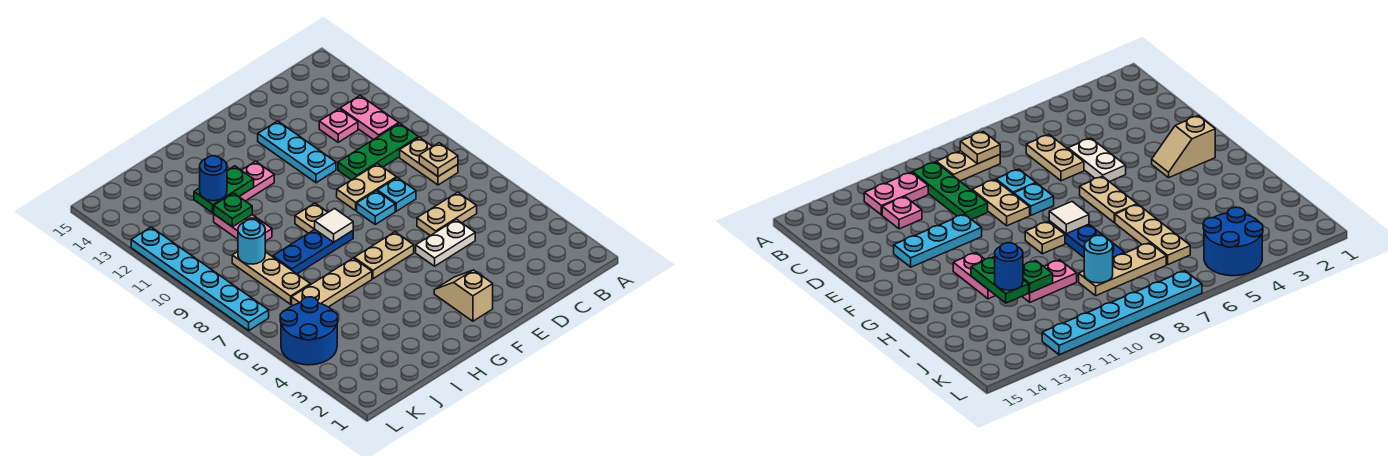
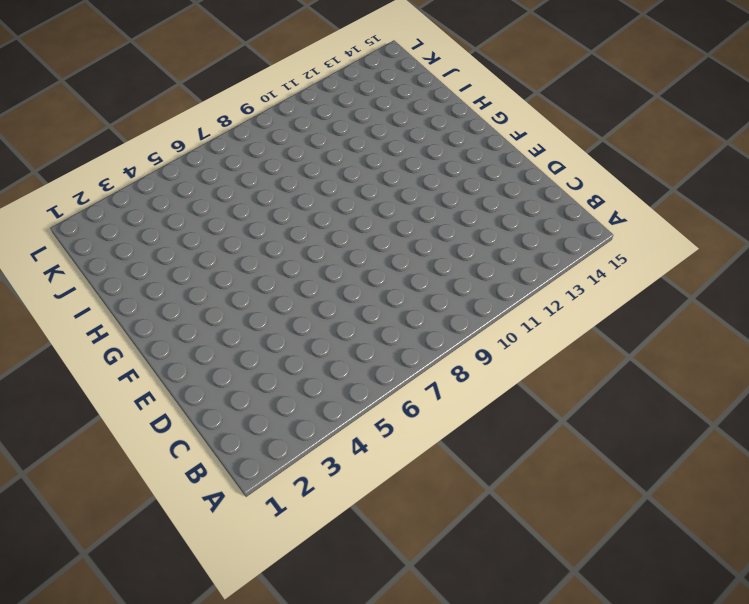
none -> tan plate B8:B9 level 1
none -> green plate B10:D10 level 1
none -> pink plate B11:B12 level 1

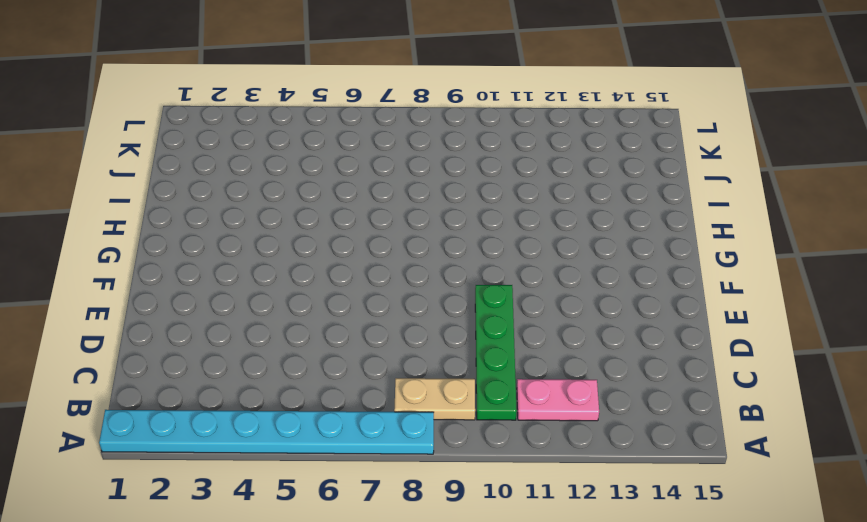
cyan plate A1:A8 level 1 -> none
green plate B10:E10 level 1 -> green plate B10:D10 level 1
none -> tan plate C6:D6 level 1
none -> pink plate C12 level 1
none -> white plate D5:E5 level 1

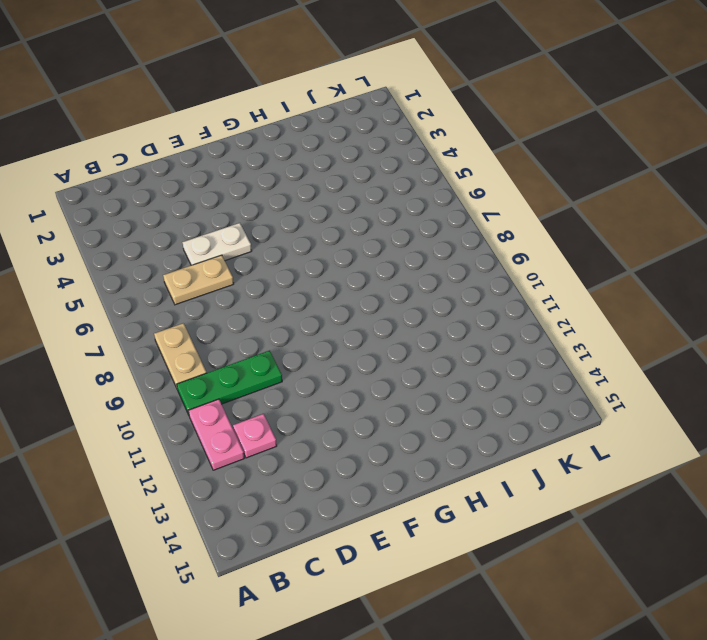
none -> cyan plate D8 level 1
none -> tan plate D9:E9 level 1
none -> cyan plate E8 level 1

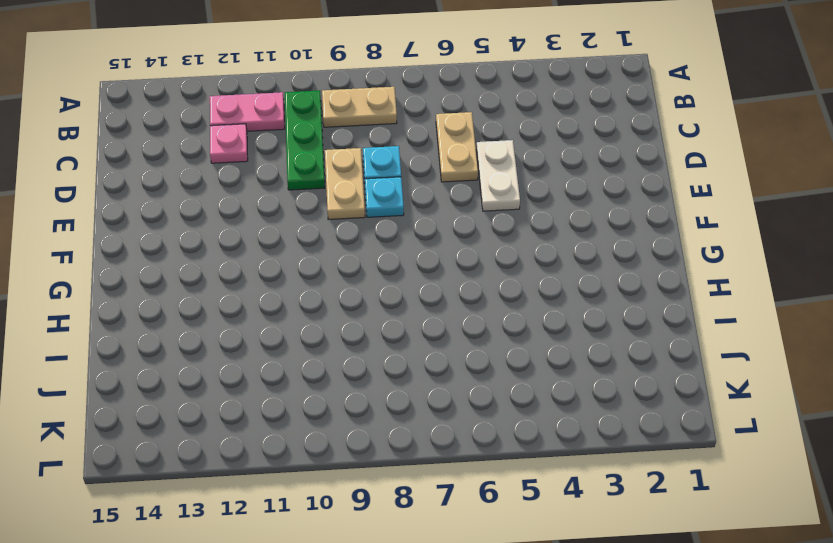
none -> cyan plate E11:E13 level 1
none -> tan slope F2:F3 level 1 top 2
none -> tan plate F6:G6 level 1

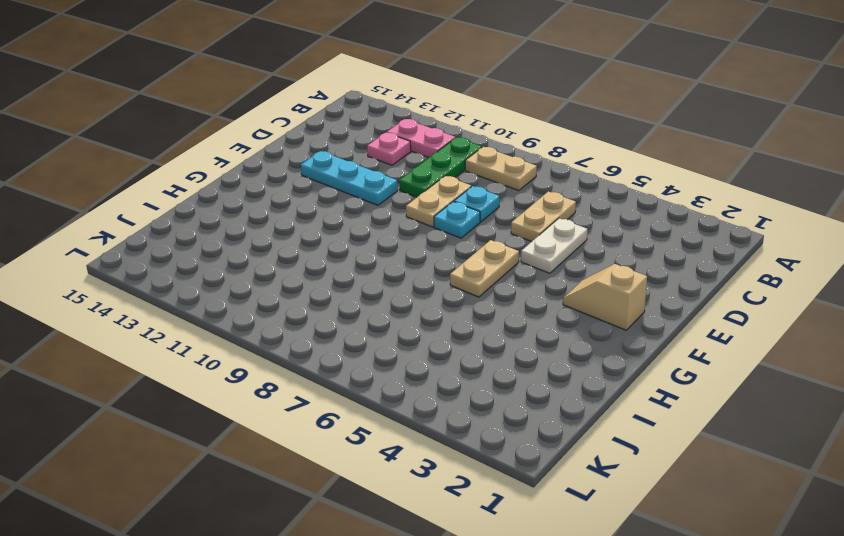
none -> blue plate G8:I8 level 1
none -> tan plate G9 level 1
none -> pink plate G12:H12 level 1

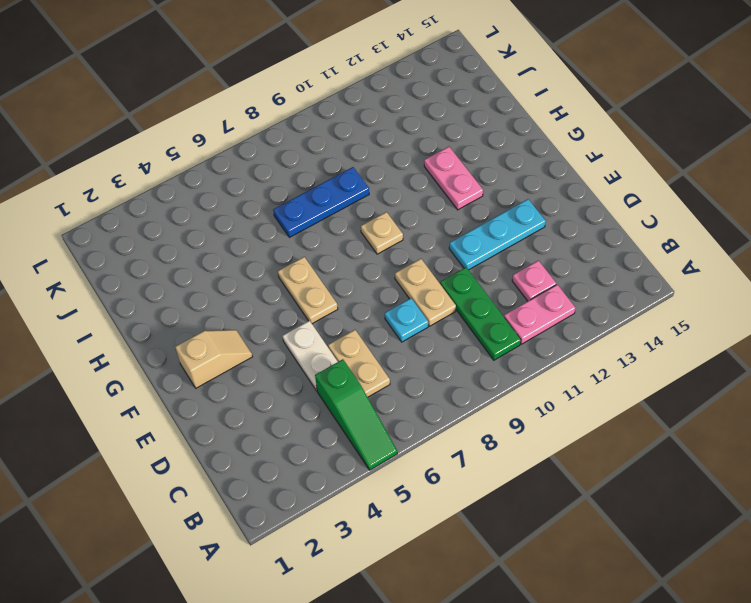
green slope A5:C5 level 1 top C -> none
blue plate I7:I9 level 1 -> blue plate G8:I8 level 1
none -> tan plate B8:B9 level 1
none -> cyan plate E8 level 1
none -> tan plate H6:J6 level 1

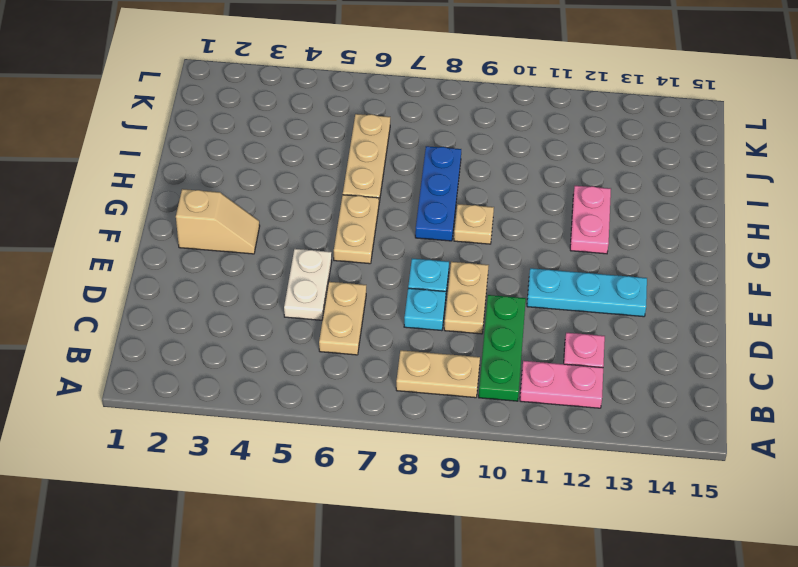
none -> pink plate I10:I11 level 1
none -> tan plate J7:J9 level 1
none -> blue round brick K4:L5 level 1

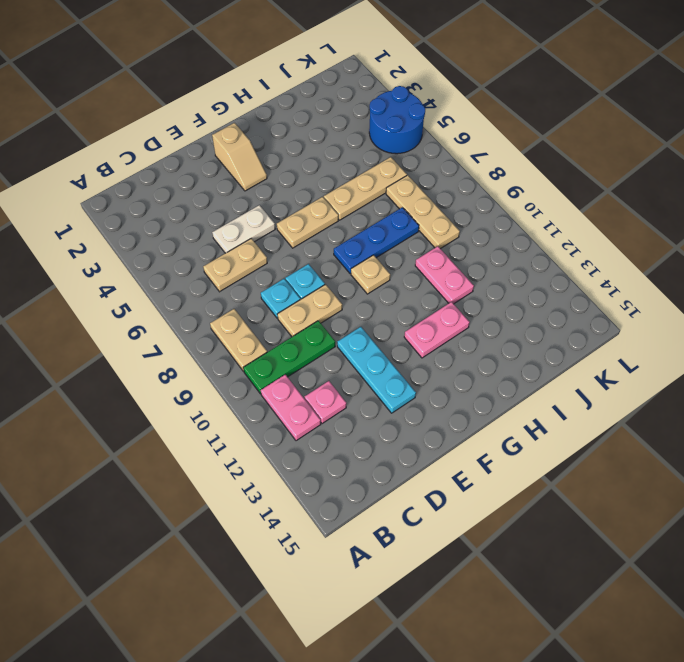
none -> cyan plate L7:L12 level 1
none -> tan plate B8 level 2
none -> white tile G8 level 2

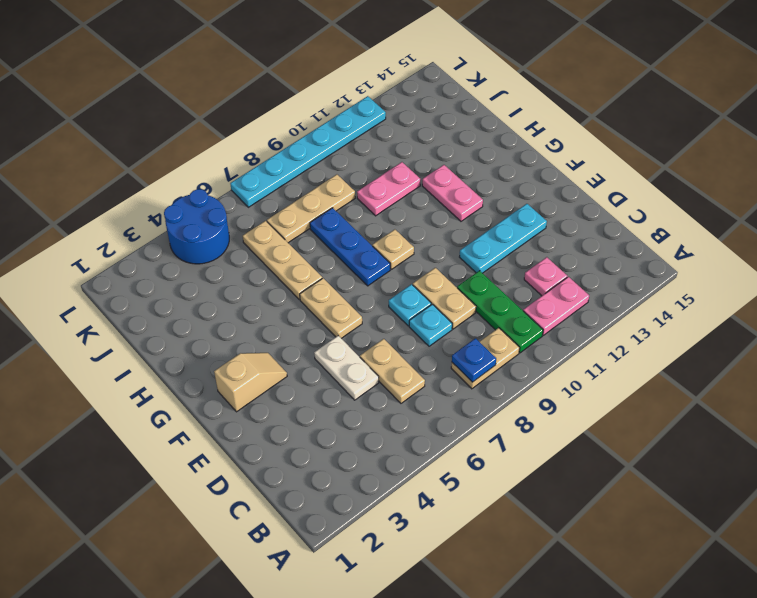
blue plate B8 level 2 -> tan plate B8 level 2
none -> white tile G8 level 2
none -> green plate H12:I12 level 2
none -> green plate I11 level 2

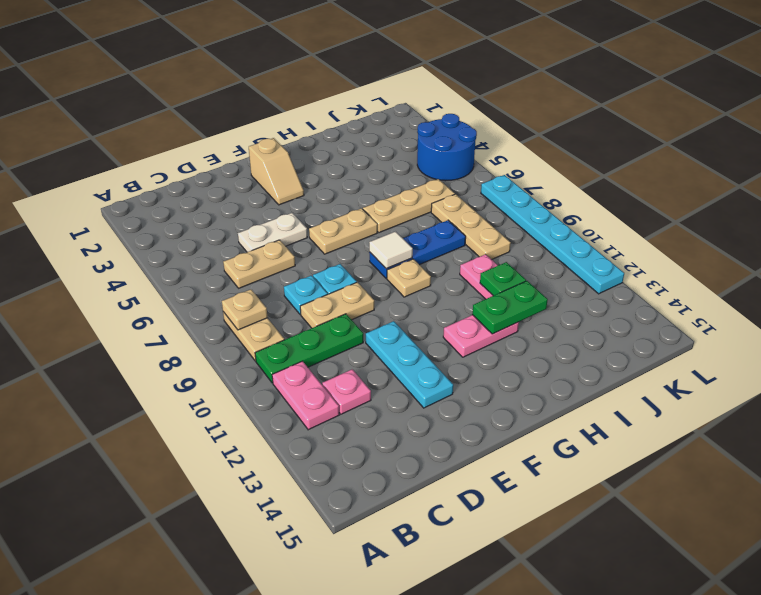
none -> cyan round brick J9 level 2
none -> blue round brick I12 level 3

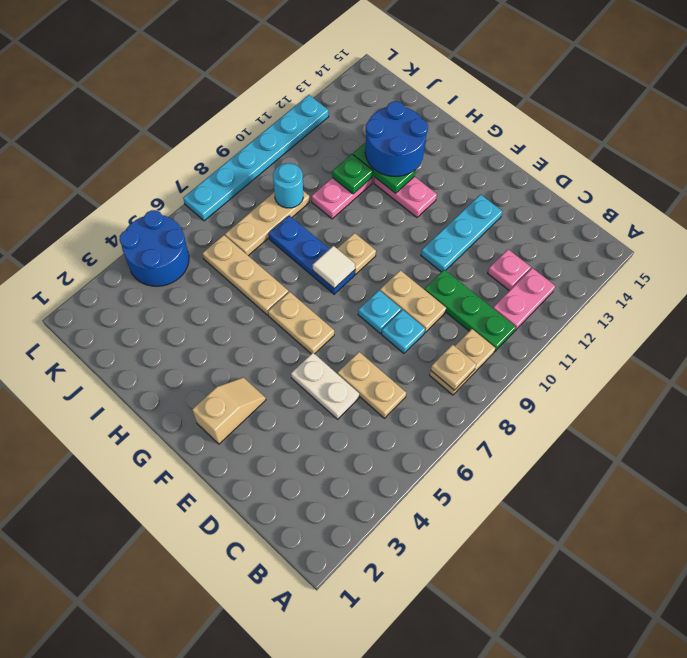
blue round brick H12:I13 level 3 -> blue round brick I12 level 3

